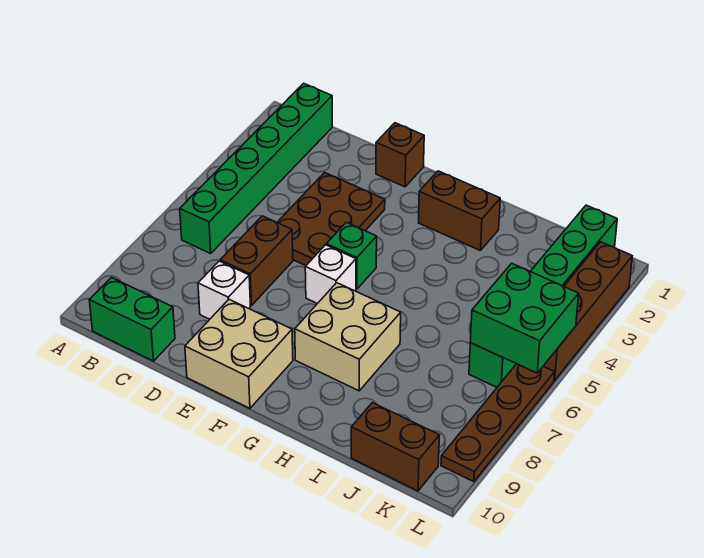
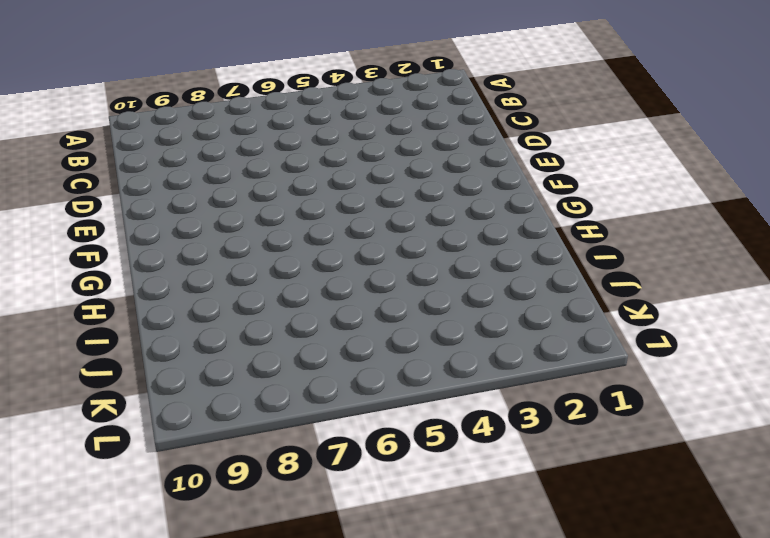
none -> green brick B1:B6 level 1
none -> green brick B10:C10 level 1
none -> brown plate D3:E5 level 1

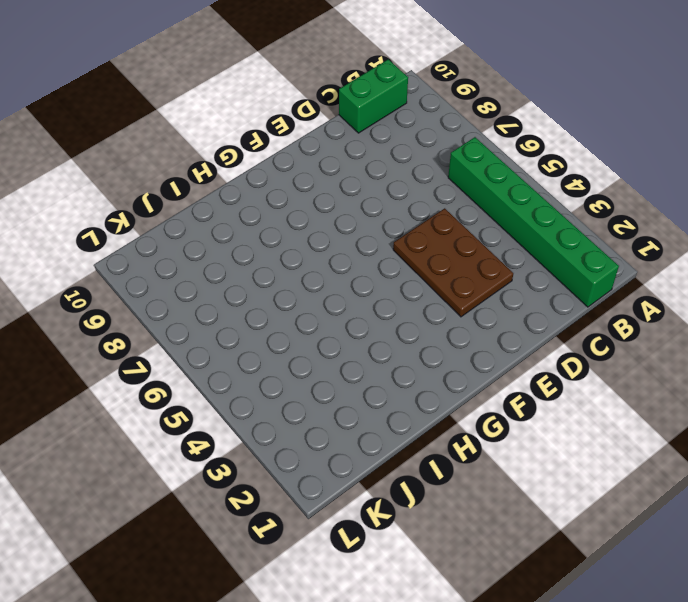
none -> brown brick D6:D7 level 1
none -> white brick D8 level 1
none -> brown brick E1 level 1

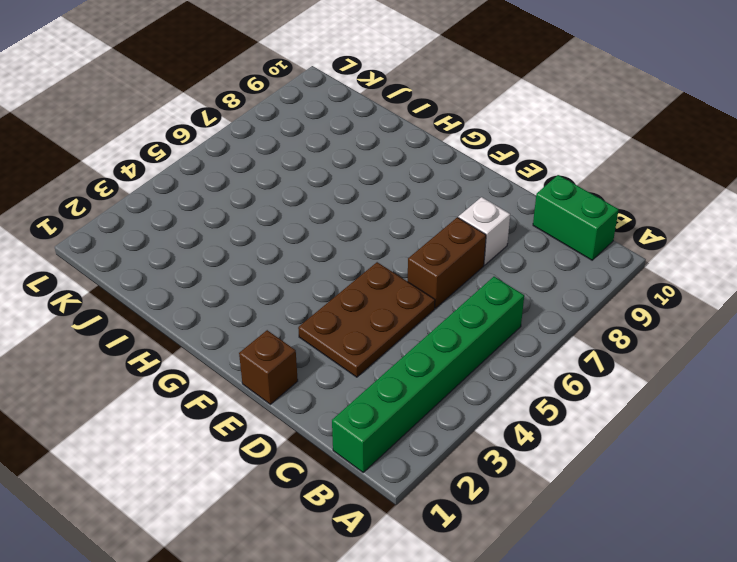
none -> tan brick E9:F10 level 1
none -> green brick F5 level 1
none -> white brick F6 level 1

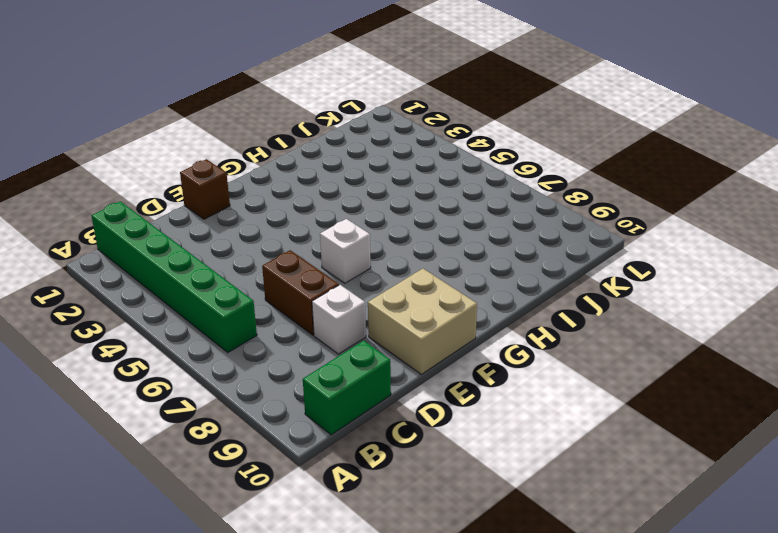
none -> brown plate D3:E5 level 1
none -> green brick F5 level 1
none -> brown brick G2:H2 level 1

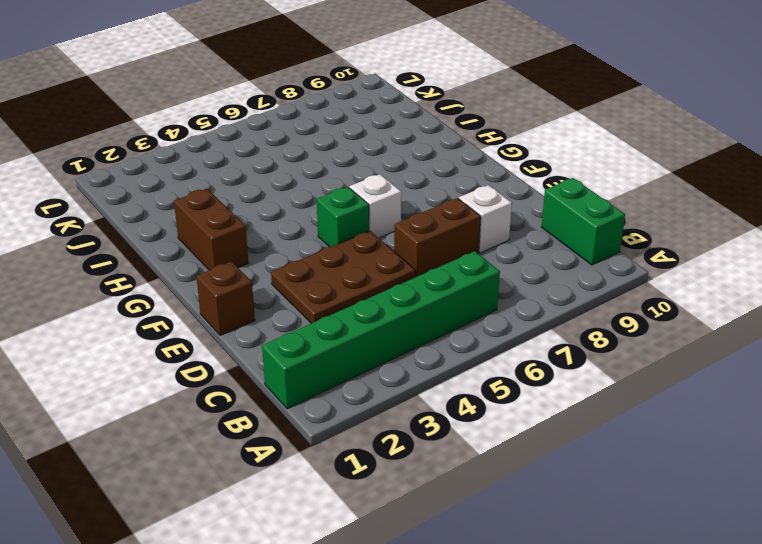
none -> tan brick E9:F10 level 1
none -> tan brick G7:H8 level 1
none -> brown brick J10:K10 level 1

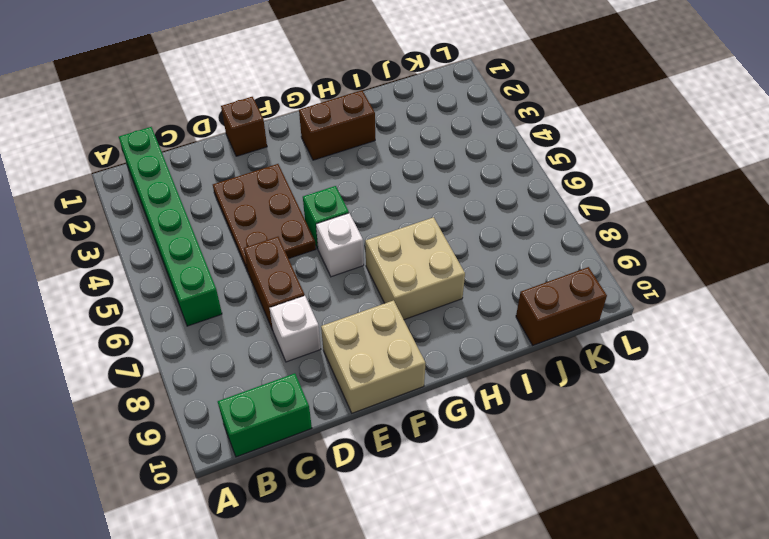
none -> green brick K1:K6 level 1
none -> brown brick L2:L5 level 1
none -> brown plate L6:L9 level 1

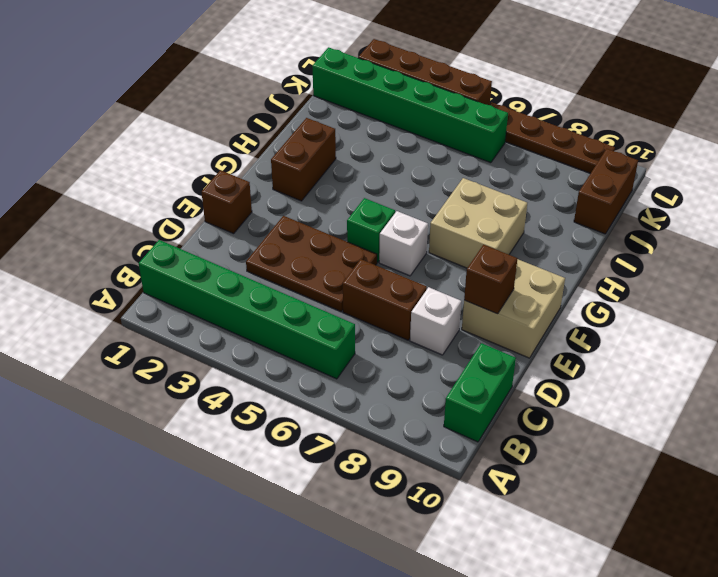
brown brick E9 level 2 -> none
none -> green brick K5:L6 level 2

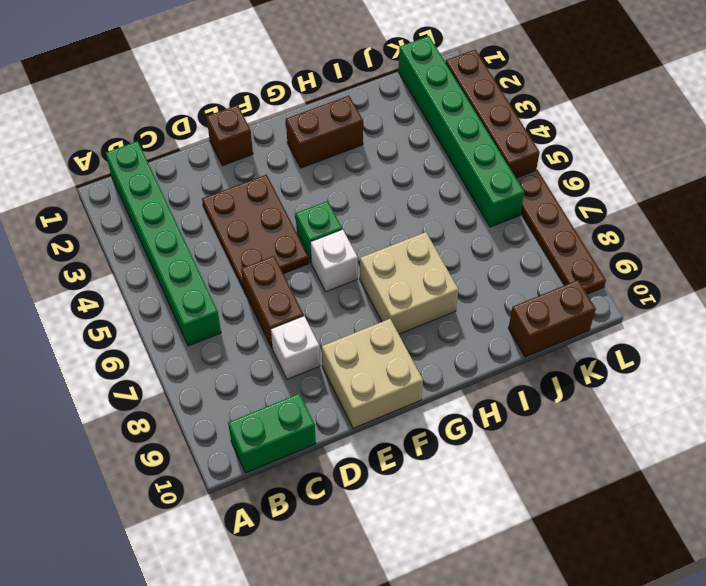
none -> green brick K5:L6 level 2

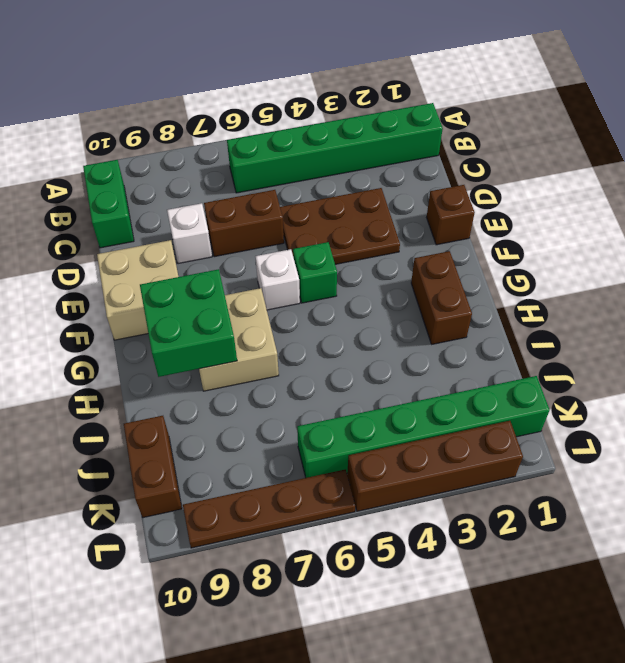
green brick G8:H9 level 2 -> green brick K5:L6 level 2

